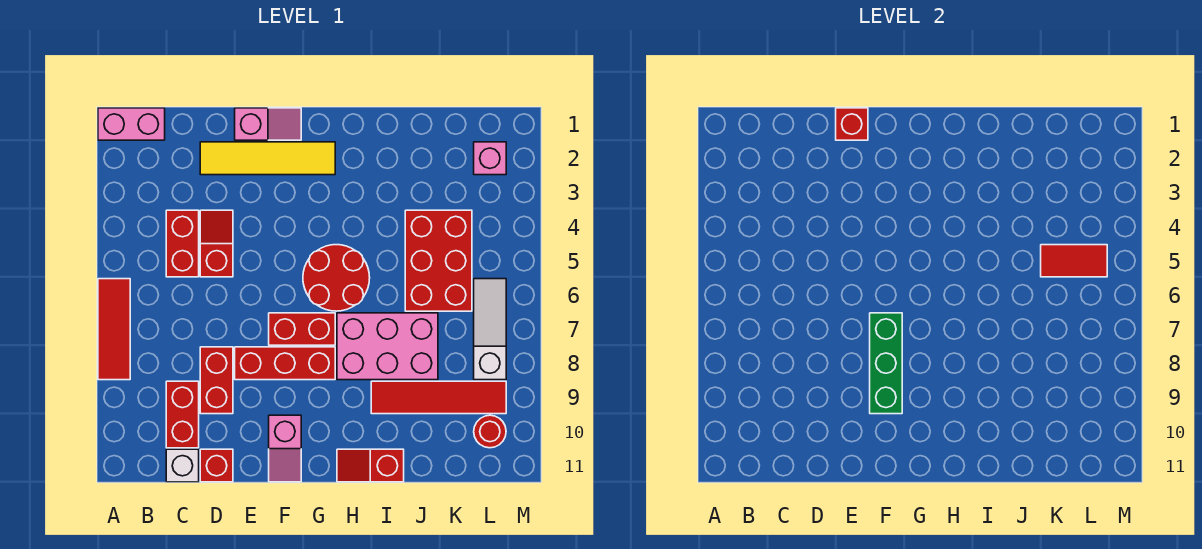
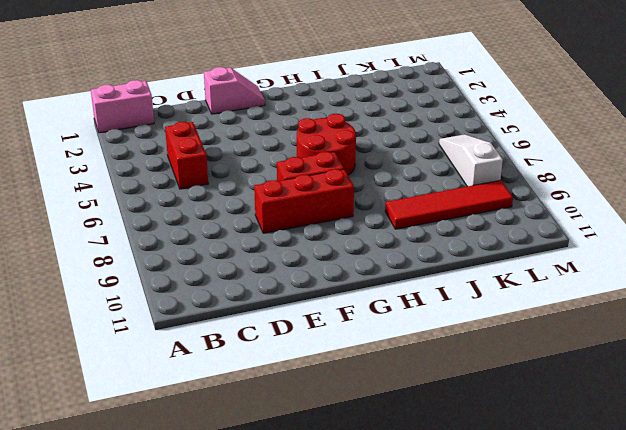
none -> red tile A6:A8 level 1
none -> red brick C9:C10 level 1
none -> white brick C11 level 1

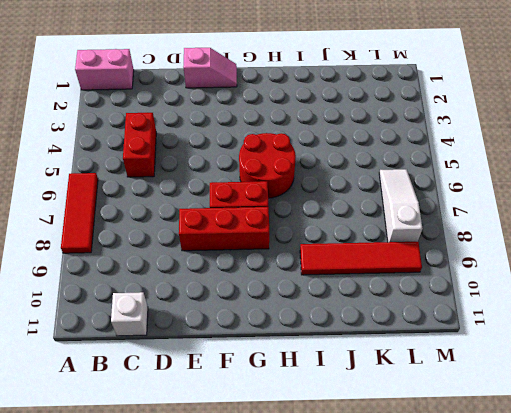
none -> red brick C9:C10 level 1
none -> yellow tile D2:G2 level 1
none -> red slope D4:D5 level 1 top 5

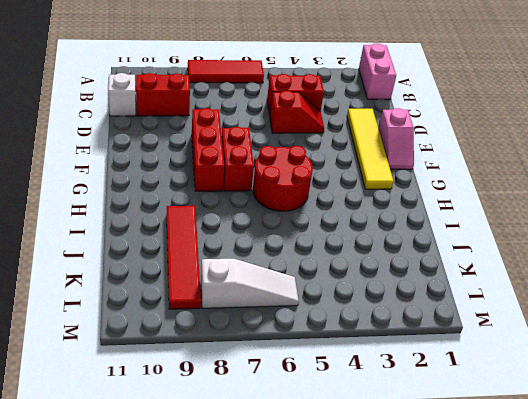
none -> red brick D8:D9 level 1
none -> red brick D11 level 1
none -> pink slope F10:F11 level 1 top 10

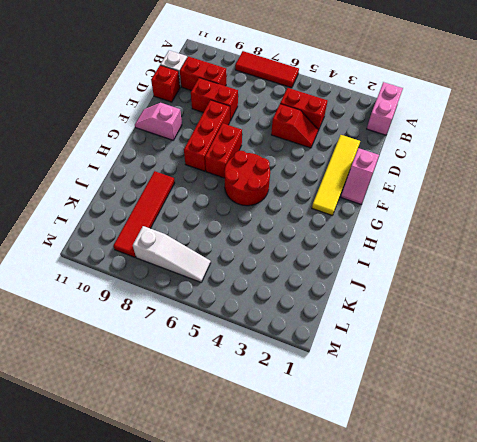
none -> pink brick H7:J8 level 1
none -> red slope H11:I11 level 1 top I
none -> red brick J4:K6 level 1

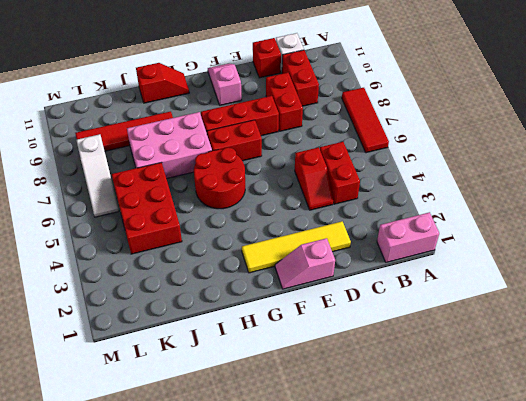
none -> pink brick L2 level 1
none -> red round brick L10 level 1
none -> red brick E1 level 2

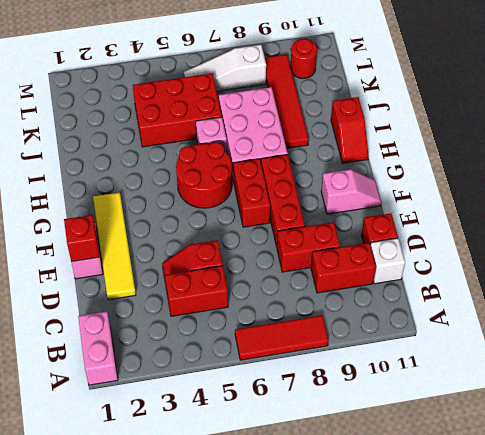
pink brick I6 level 1 -> pink brick L2 level 1
none -> green brick F7:F9 level 2
none -> red tile K5:L5 level 2

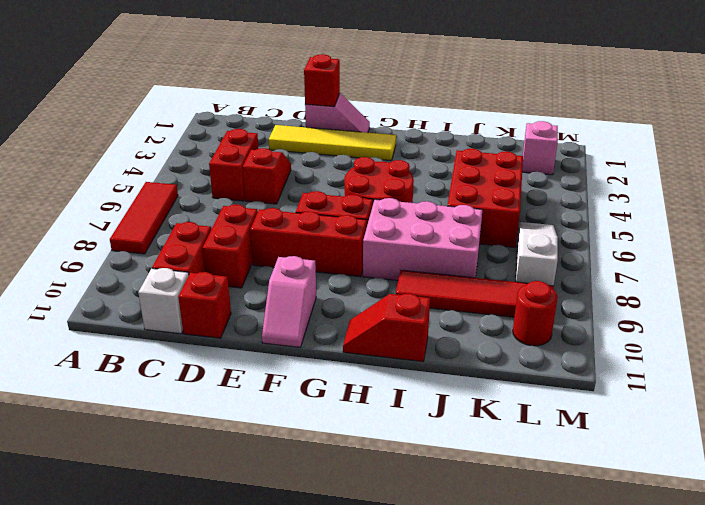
none -> pink brick A1:B1 level 1
none -> green brick F7:F9 level 2
none -> red tile K5:L5 level 2

